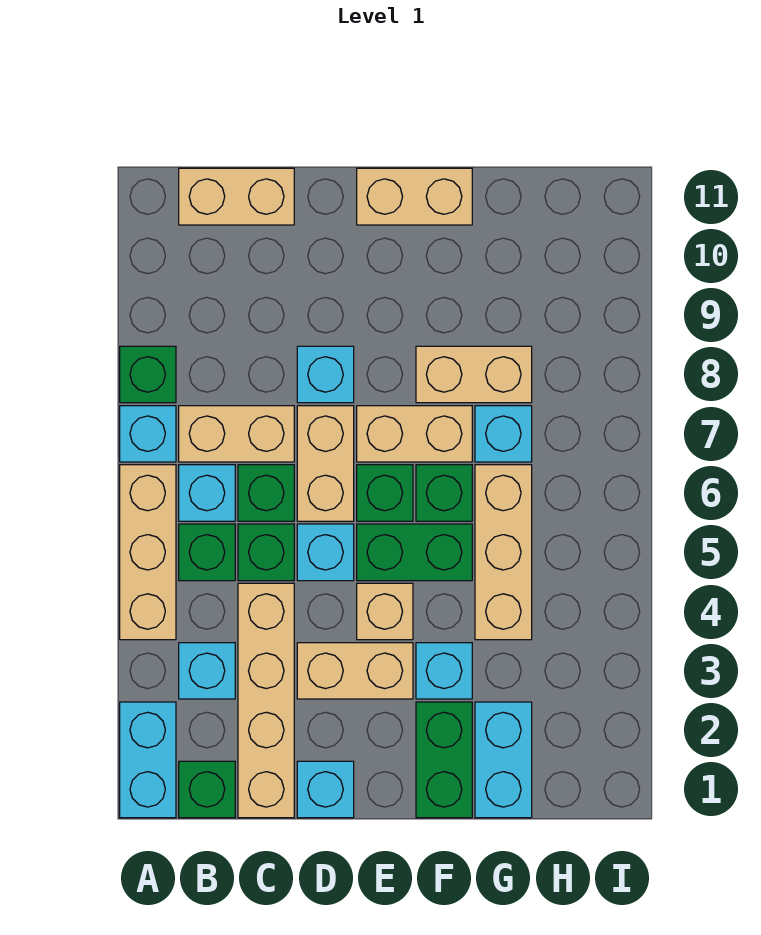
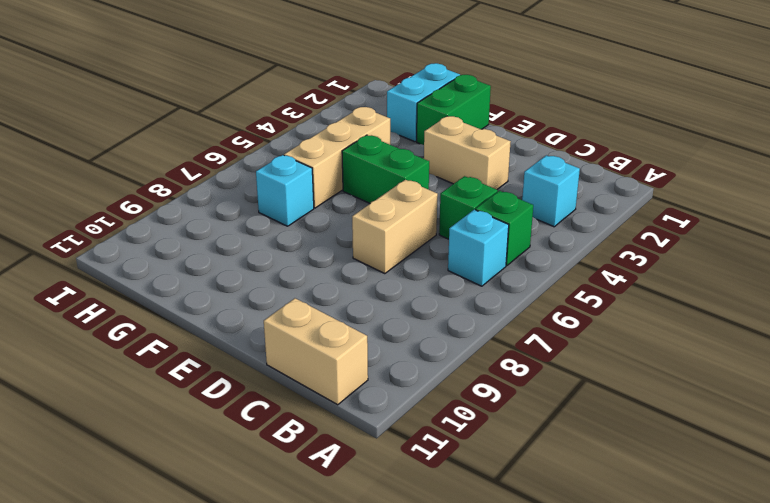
none -> cyan brick A1:A2 level 1
none -> tan brick A4:A6 level 1
none -> cyan brick A7 level 1
none -> green brick A8 level 1

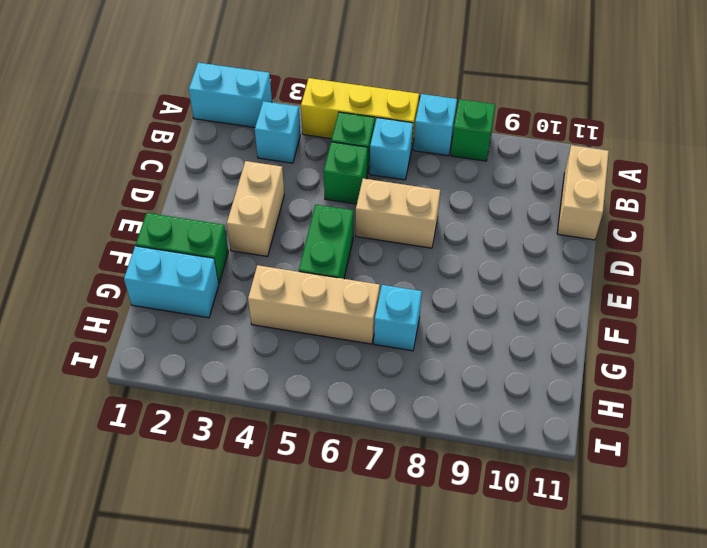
yellow brick A4:A6 level 1 -> tan brick A4:A6 level 1
none -> green brick B1 level 1
none -> tan brick B7:C7 level 1
none -> tan brick C1:C4 level 1
none -> green brick C6 level 1

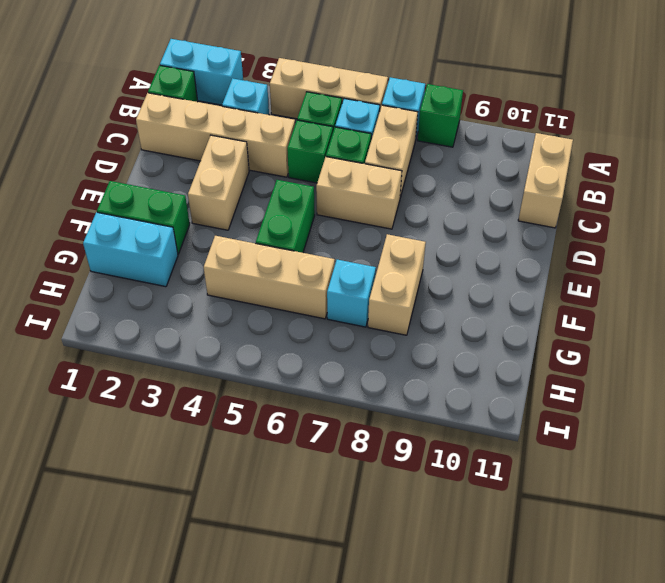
none -> cyan brick D1 level 1
none -> cyan brick D5 level 1
none -> cyan brick D8 level 1
none -> tan brick E4 level 1

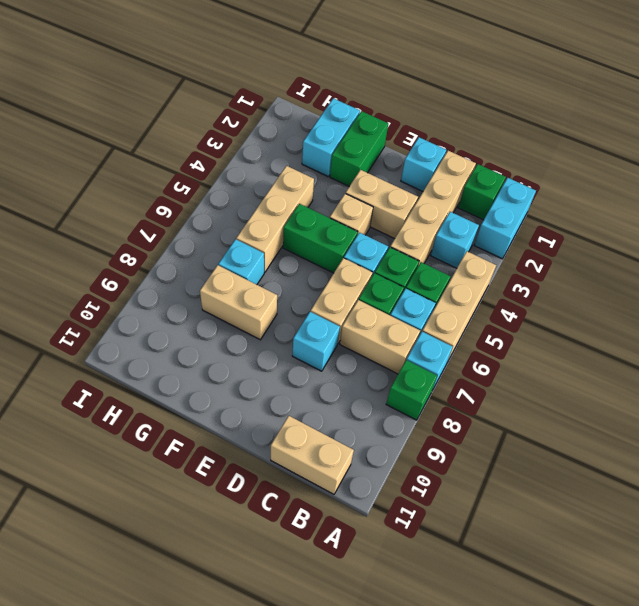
none -> green brick E6 level 1
none -> tan brick E7:F7 level 1
none -> tan brick E11:F11 level 1
none -> cyan brick F3 level 1

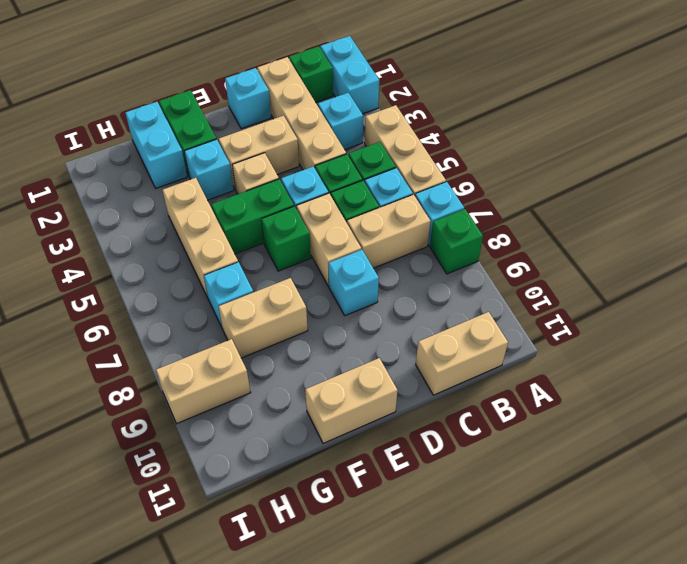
tan brick H9:I9 level 1 -> tan brick E7:F7 level 1
none -> green brick F6 level 1

